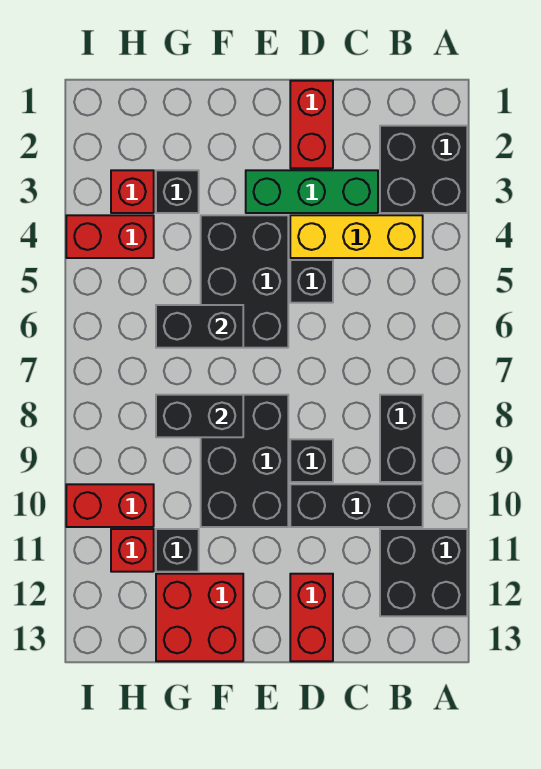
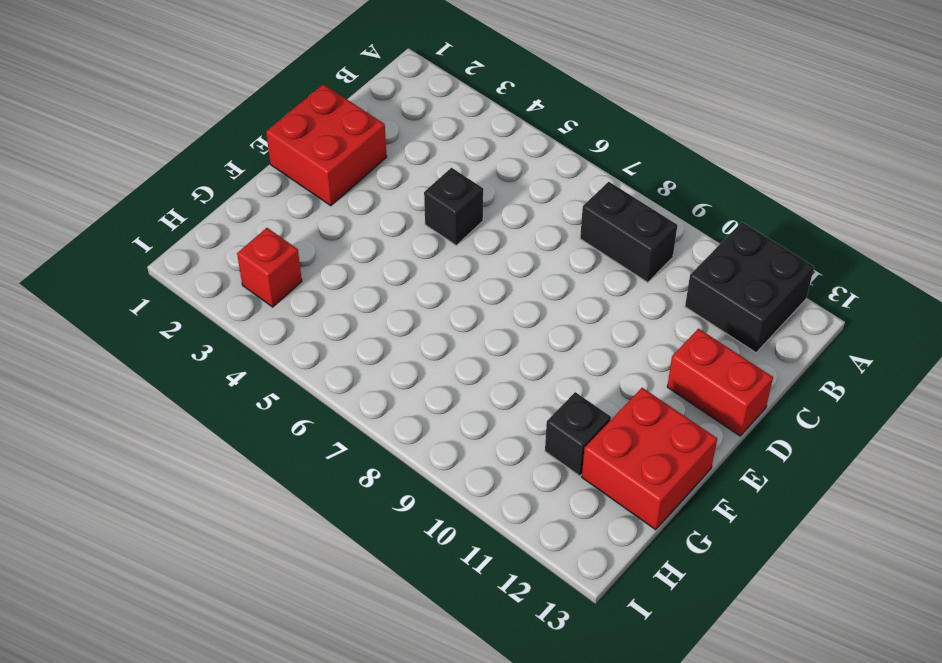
red brick D1:E2 level 1 -> red brick D1:D2 level 1
none -> black brick A2:B3 level 1
none -> yellow brick B4:D4 level 1
none -> black brick B10:D10 level 1

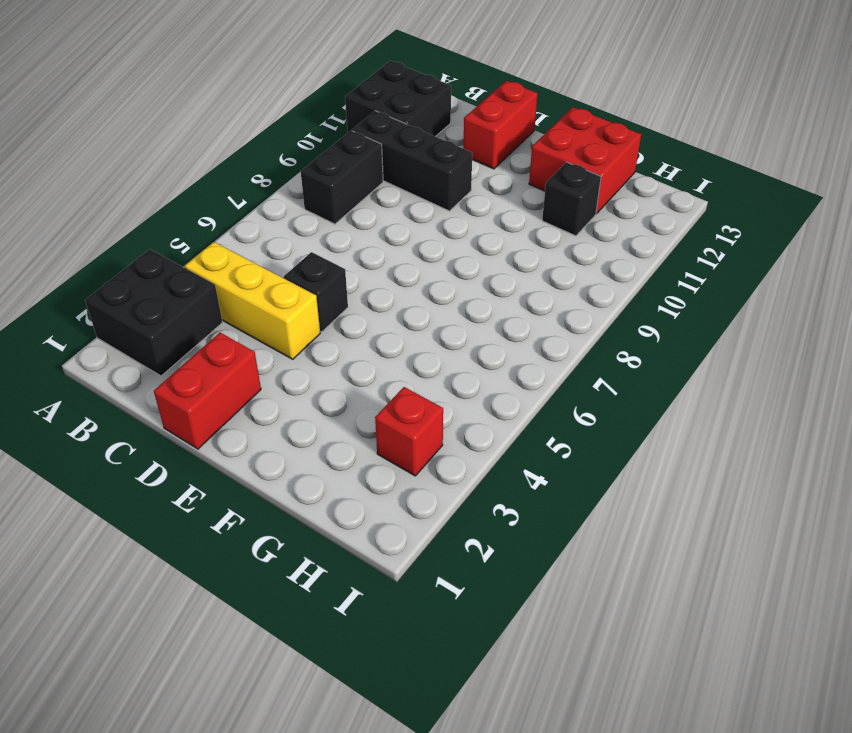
none -> green brick C3:E3 level 1
none -> black brick D9 level 1
none -> black brick E4:F6 level 1

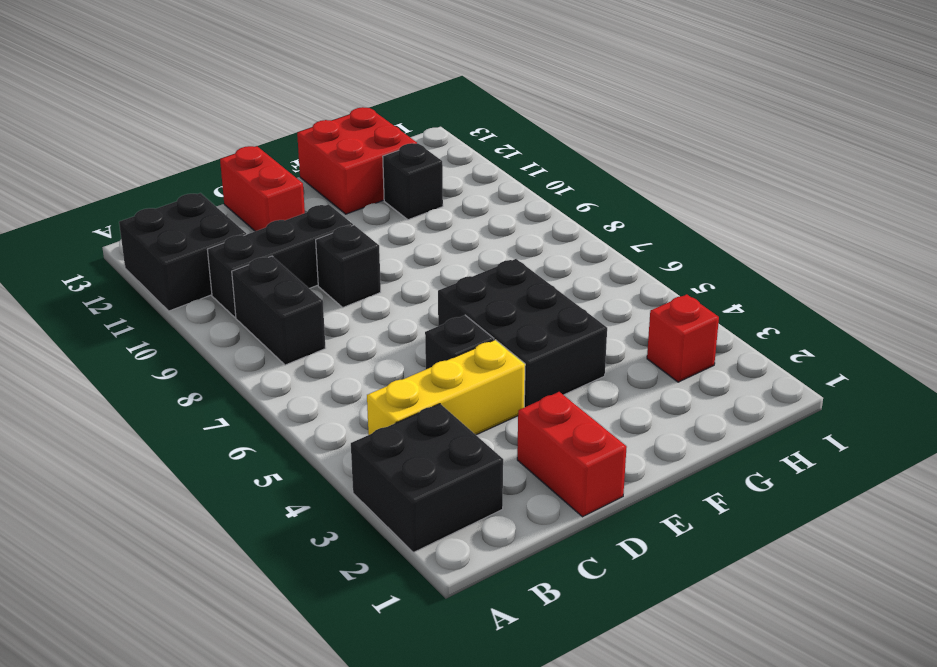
none -> green brick C3:E3 level 1
none -> black brick E8:F10 level 1
none -> black brick G3 level 1

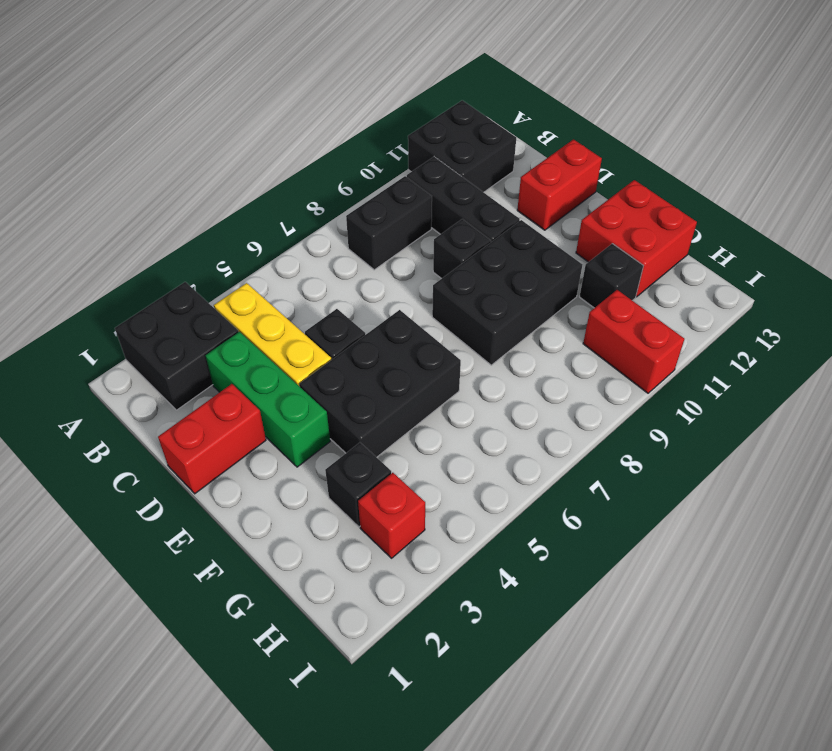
none -> red brick H4:I4 level 1
none -> red brick H11 level 1
none -> black brick F6:G6 level 2

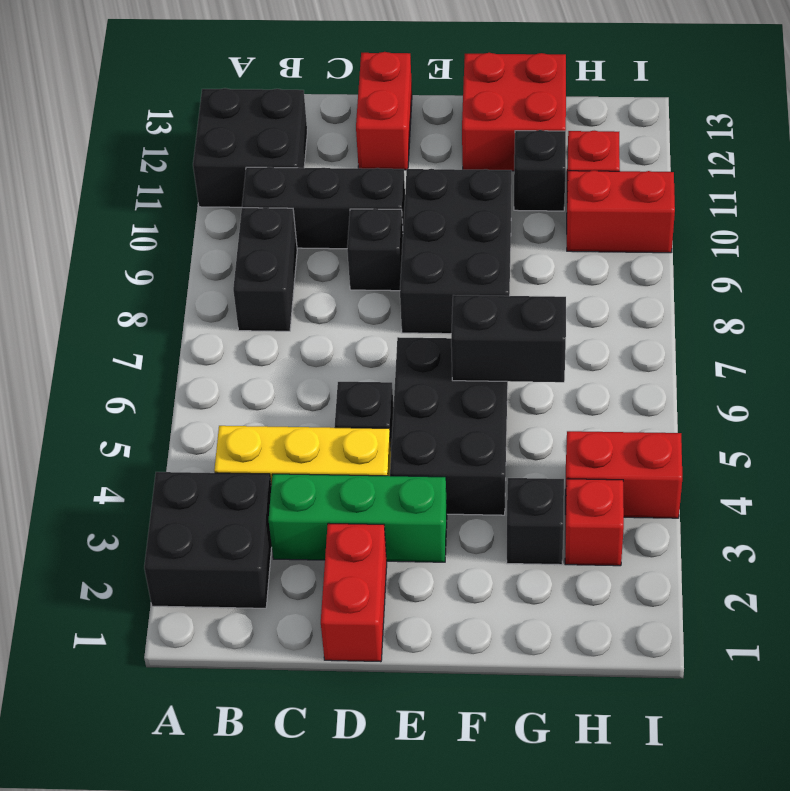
none -> black brick F8:G8 level 2

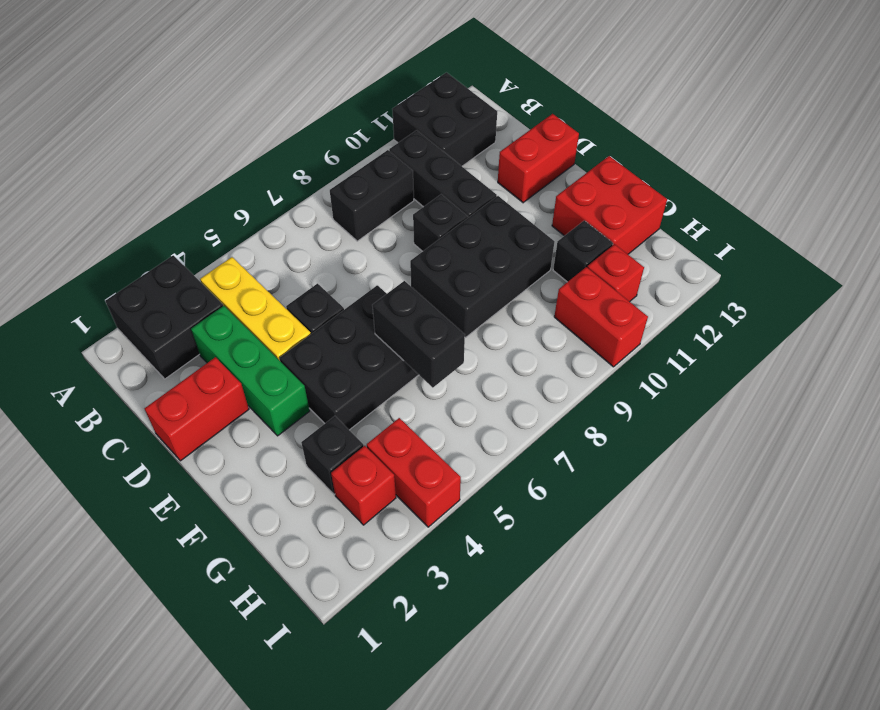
none -> black brick F8:G8 level 2

